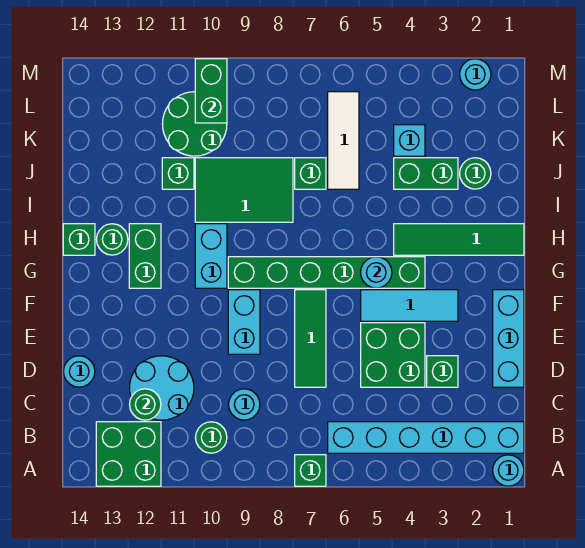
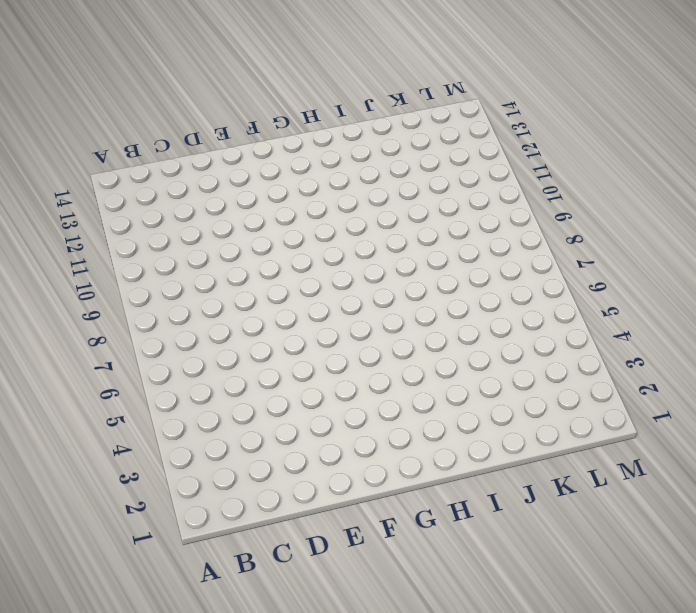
none -> cyan round brick A1 level 1
none -> green brick A7 level 1
none -> green brick A12:B13 level 1
none -> cyan brick B1:B6 level 1

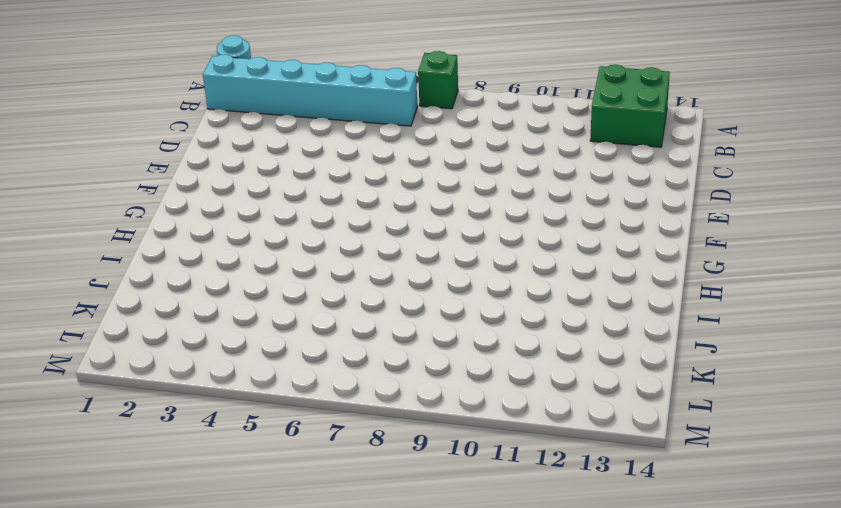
none -> green round brick B10 level 1
none -> cyan round brick C9 level 1
none -> cyan round brick C11:D12 level 1
none -> cyan brick D1:F1 level 1

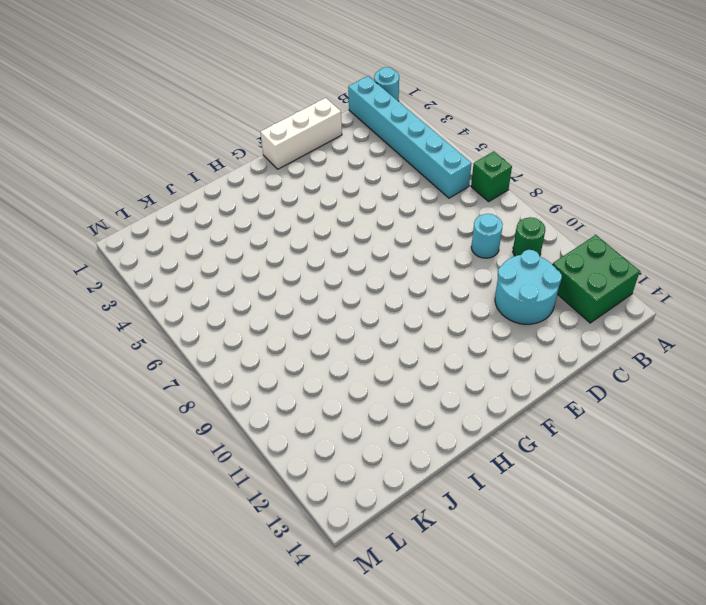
white brick D1:F1 level 1 -> cyan brick D1:F1 level 1
none -> green brick D3 level 1
none -> green brick D4:E5 level 1
none -> green tile D7:F7 level 1
none -> cyan round brick D14 level 1

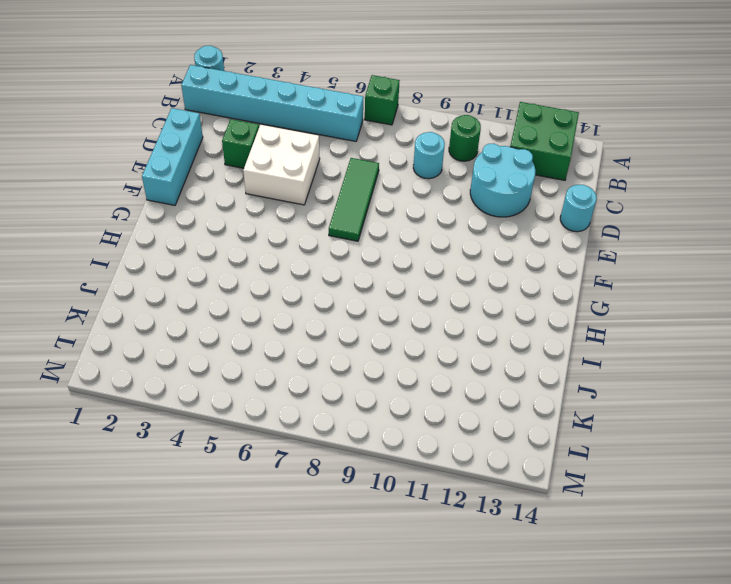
white brick D4:E5 level 1 -> green brick D4:E5 level 1
none -> cyan brick E9:F9 level 1
none -> cyan tile F3:F5 level 1
none -> green brick G4:G9 level 1
none -> cyan brick G10:H10 level 1

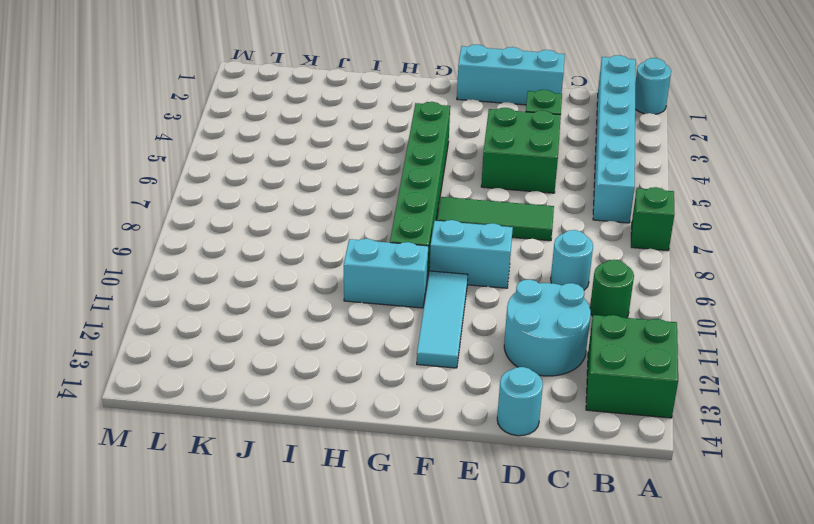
cyan tile F10:F12 level 1 -> cyan tile F3:F5 level 1
none -> green brick G12:H12 level 1
none -> green tile H1:H4 level 1
none -> green round brick H13 level 1
none -> green brick H14 level 1

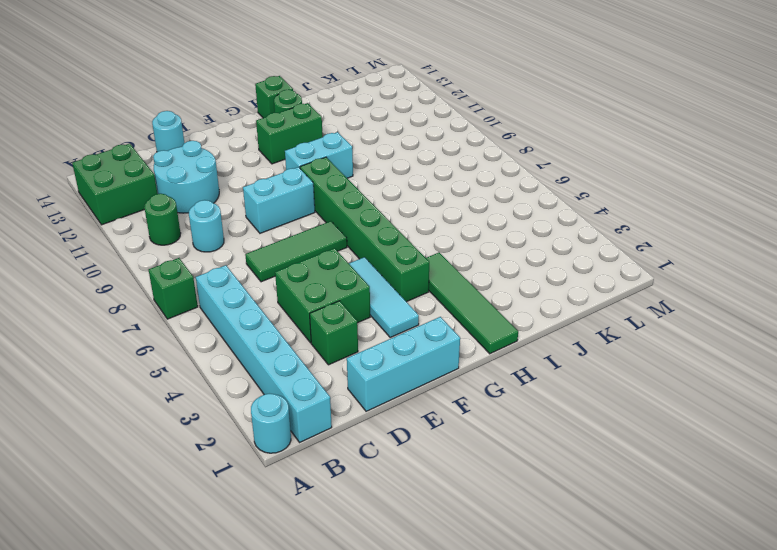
none -> green tile I8:J10 level 1
none -> green round brick J2 level 1
none -> green brick J3:J4 level 1
none -> white tile J6:L6 level 1

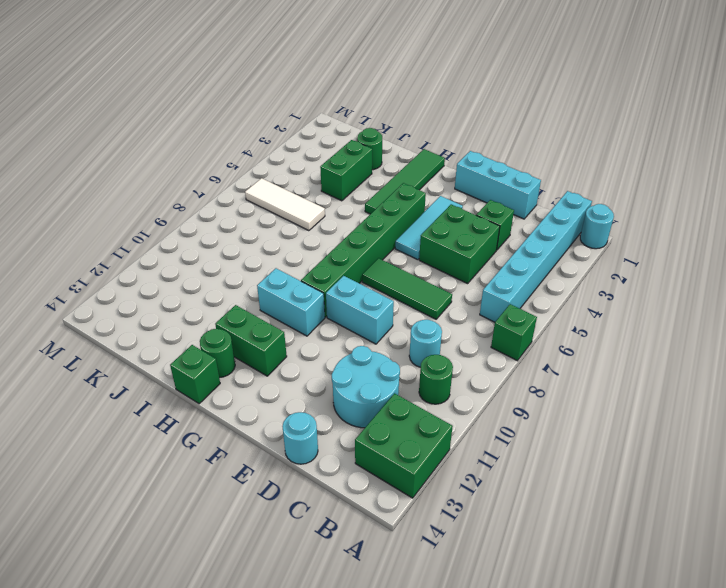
none -> green tile I8:J10 level 1
none -> green brick J7 level 1
none -> green brick J11 level 1
none -> cyan brick K4 level 1

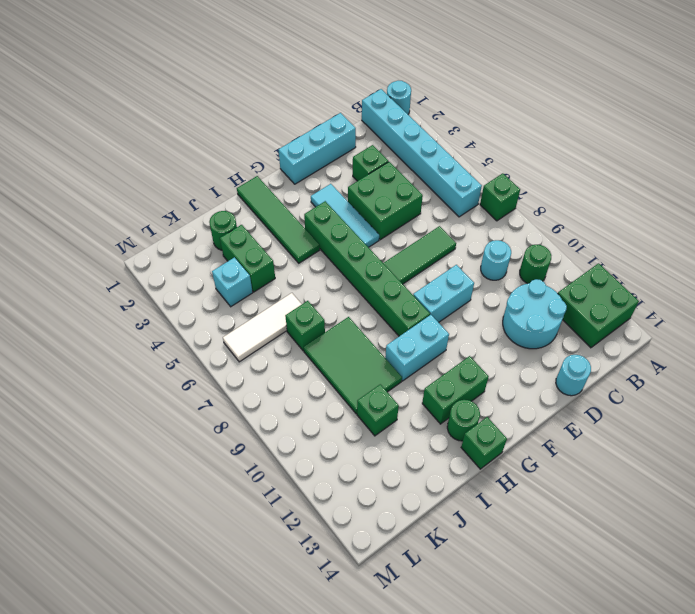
none -> green round brick K10:L11 level 1
none -> cyan round brick M2 level 1
none -> green round brick C12 level 2
none -> cyan round brick G5 level 2

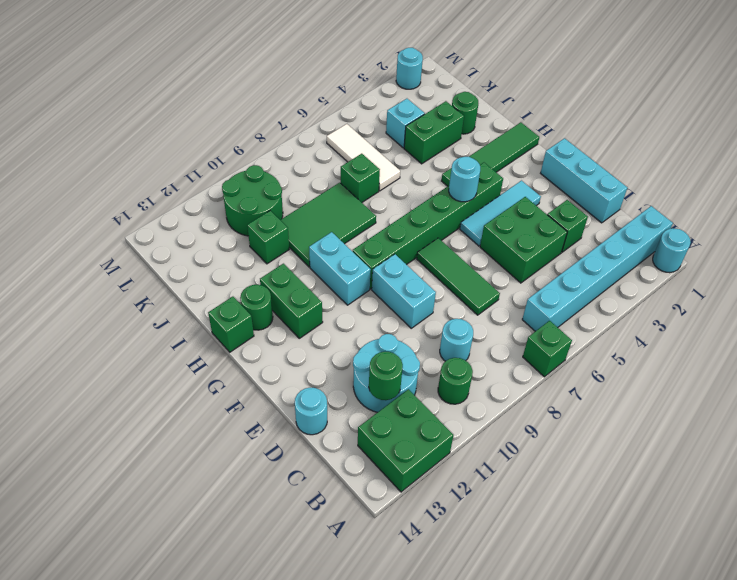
none -> green brick L10:M10 level 2

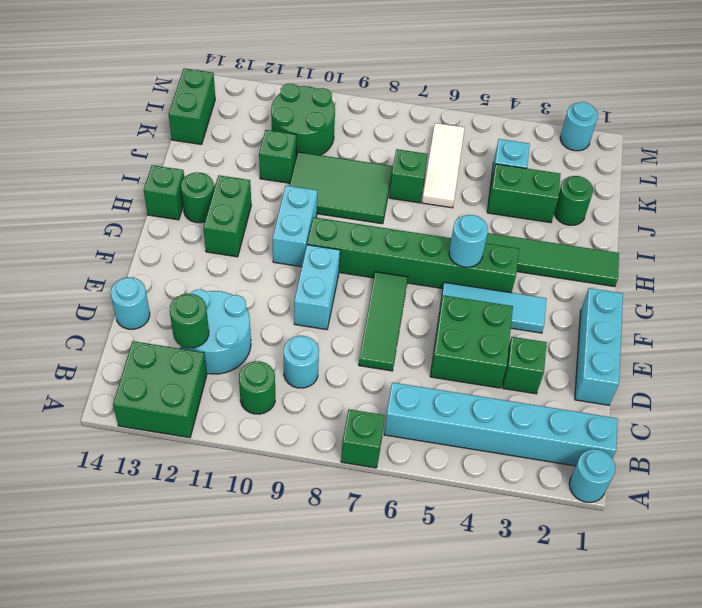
green brick K14:L14 level 1 -> green brick L10:M10 level 2

